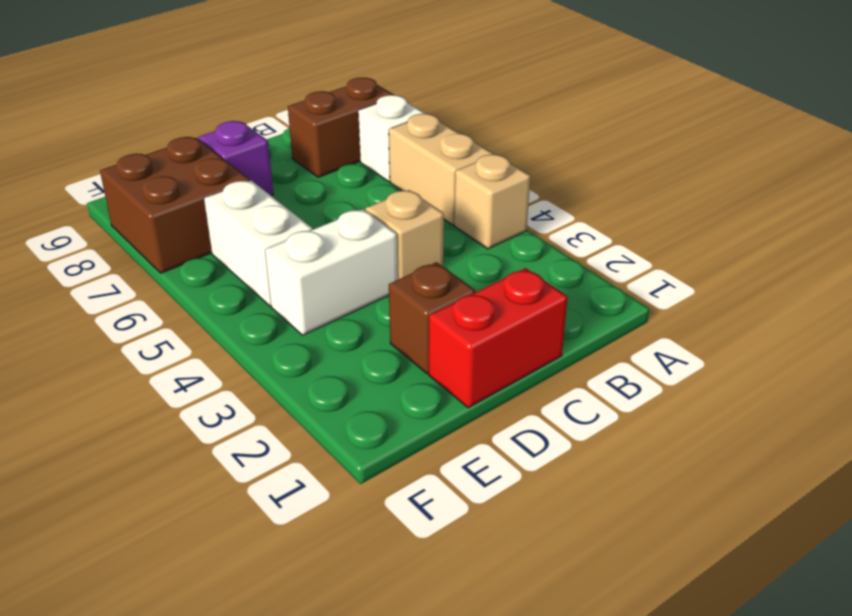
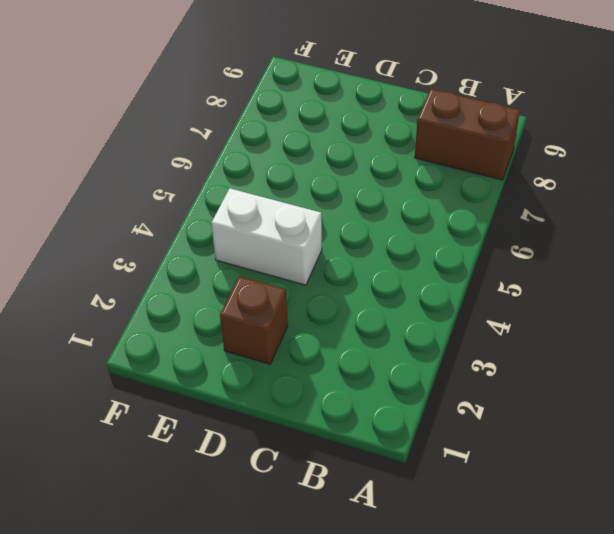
none -> tan brick A4 level 1
none -> tan brick A5:A6 level 1

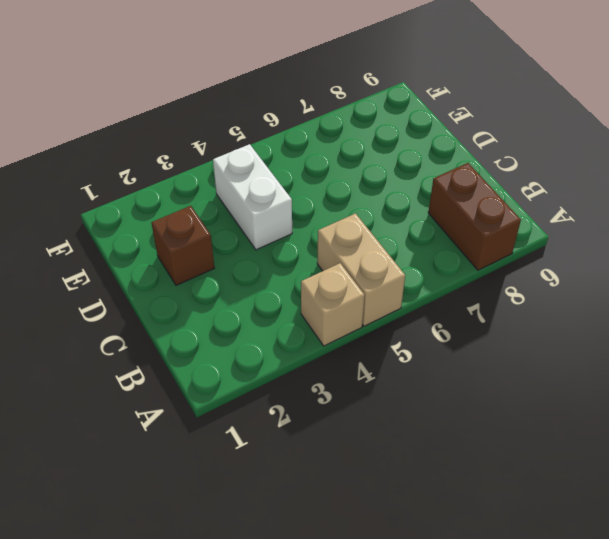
tan brick A5:B5 level 1 -> tan brick A5:A6 level 1
none -> white brick A7 level 1
none -> red brick C1:D1 level 1

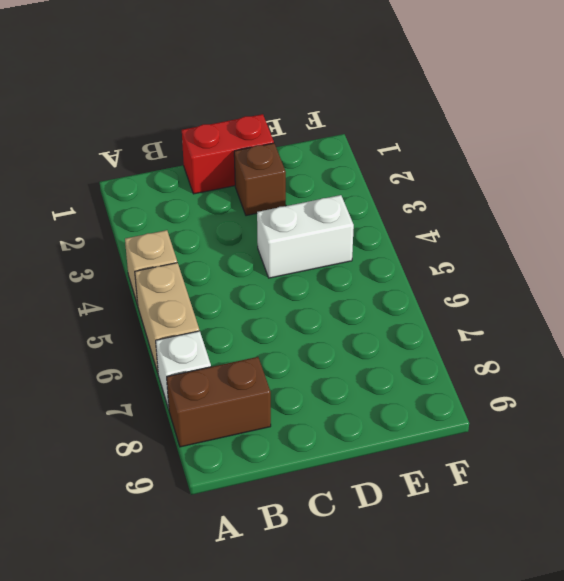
none -> tan brick C4 level 1
none -> purple brick D8 level 1

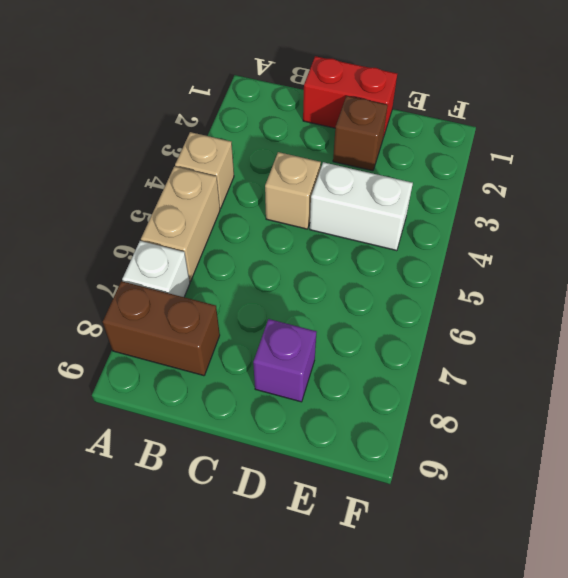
none -> white brick E5:E6 level 1
none -> brown brick E7:F8 level 1

